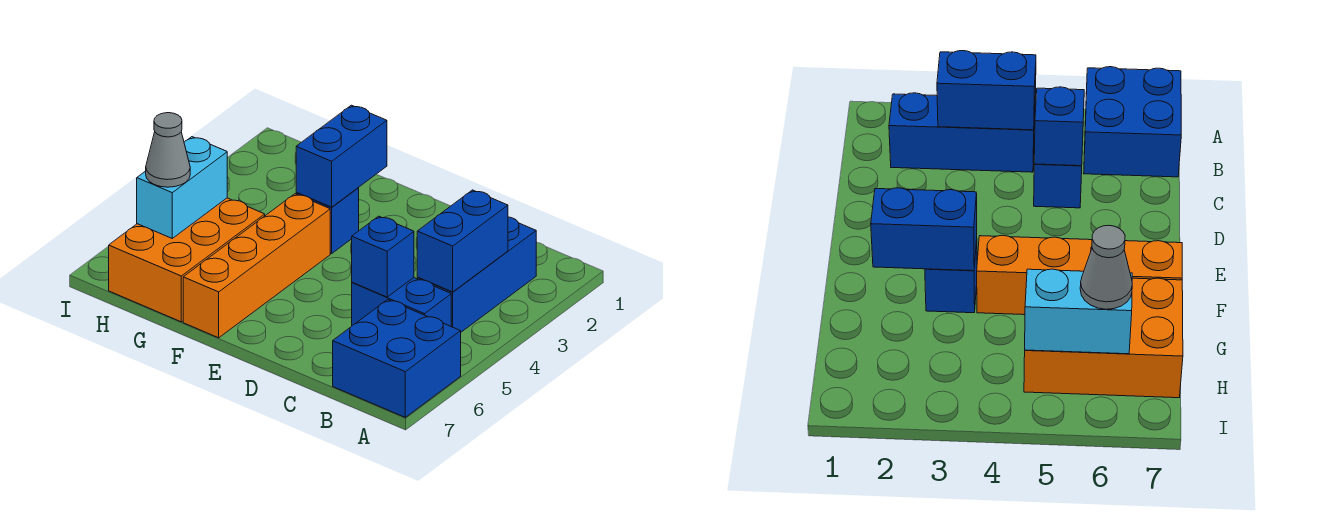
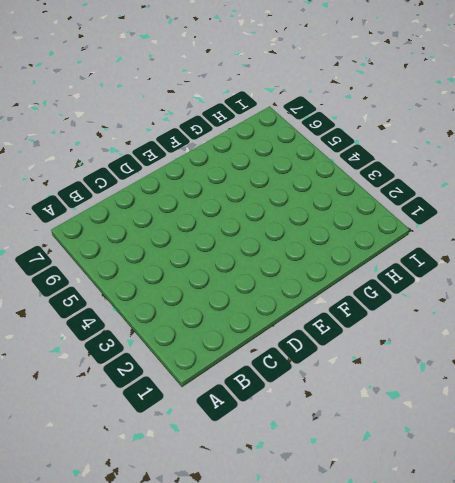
none -> blue brick A6:B7 level 1
none -> blue brick B2:B4 level 1

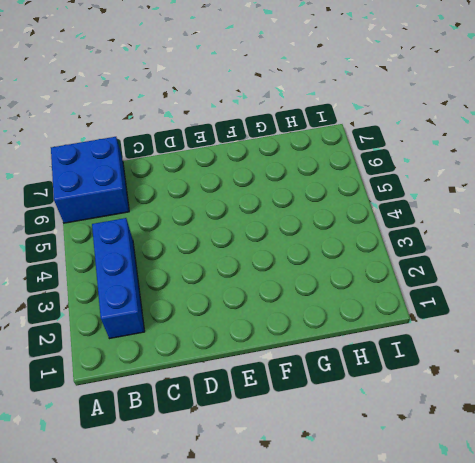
none -> blue brick B5:C5 level 1
none -> blue brick F3 level 1

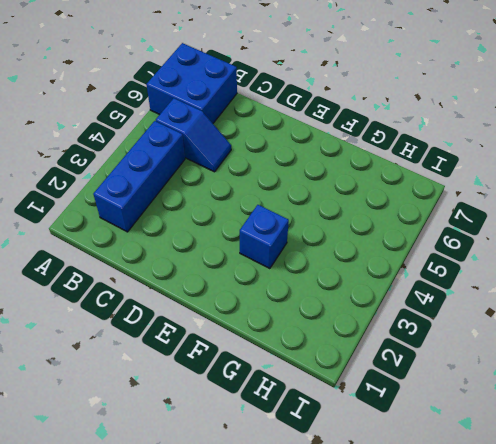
blue slope B5:C5 level 1 top B -> blue brick B5:C5 level 1
none -> orange brick F4:F7 level 1
none -> orange brick G5:H7 level 1

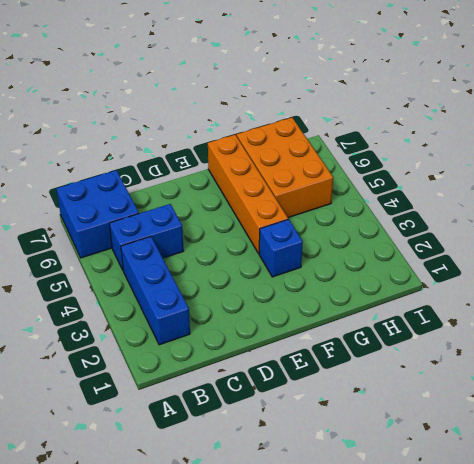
none -> blue brick B3:B4 level 2
none -> blue brick C5 level 2

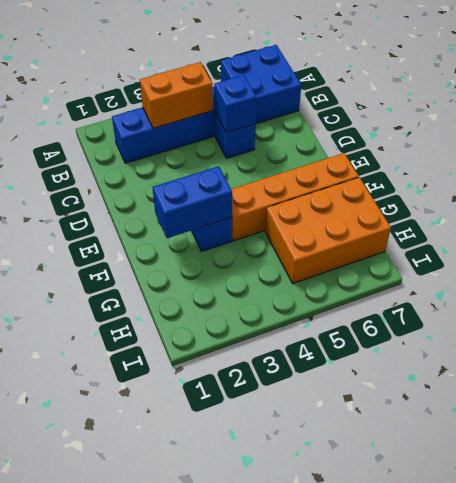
orange brick B3:B4 level 2 -> blue brick B3:B4 level 2
none -> cyan brick H5:H6 level 2
none -> grey cone H6 level 3

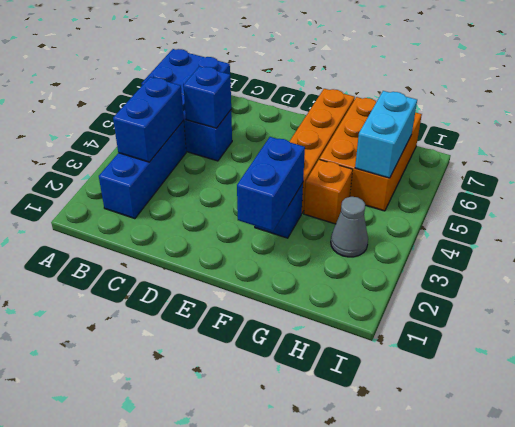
orange brick G4 level 1 -> none
grey cone H3 level 1 -> grey cone H6 level 3

